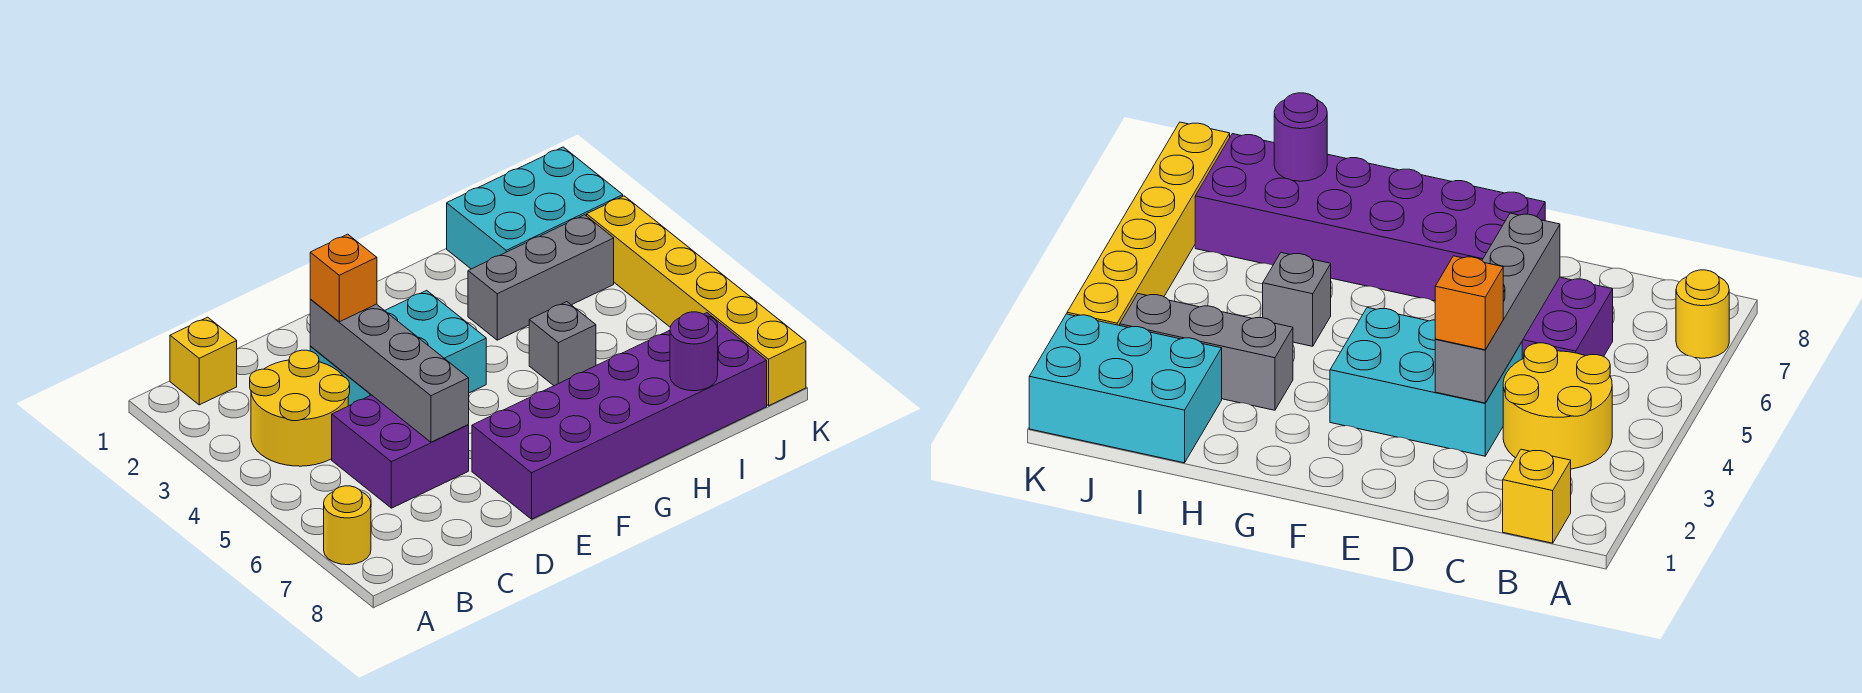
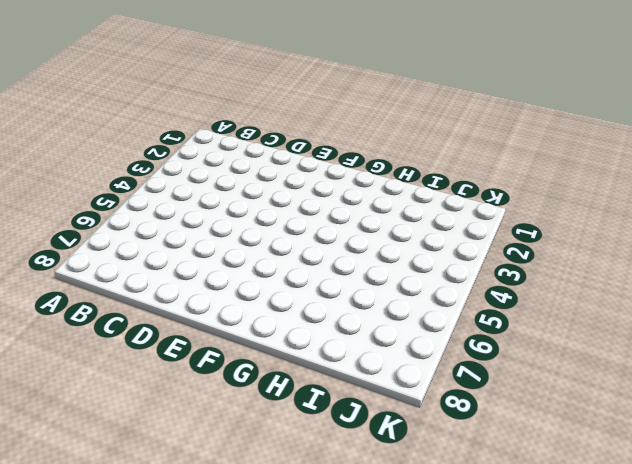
none -> yellow round brick A7 level 1
none -> yellow brick B1 level 1
none -> yellow round brick B3:C4 level 1

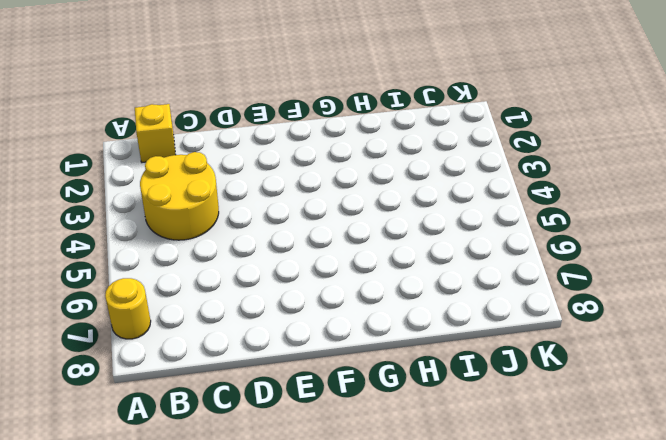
none -> purple brick C5:D6 level 1
none -> cyan brick D3:F4 level 1
none -> purple brick E7:J8 level 1

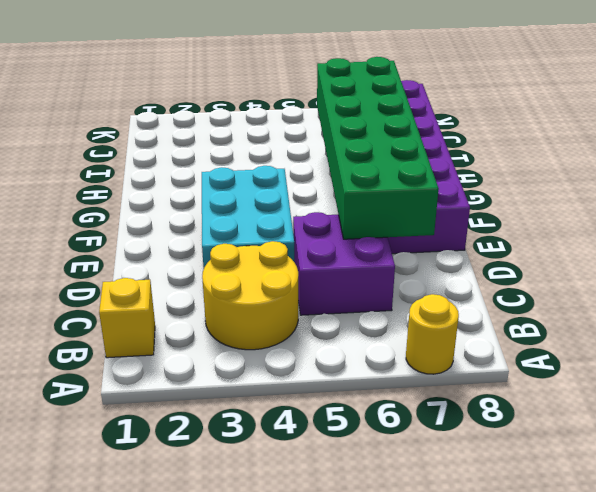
green brick D6:I7 level 2 -> grey brick D3:D6 level 2
none -> grey brick H3:J3 level 1
none -> grey brick H5 level 1
none -> cyan brick I1:K2 level 1

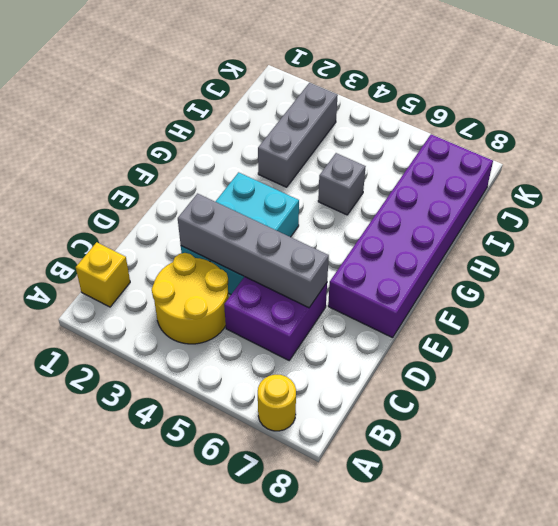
none -> cyan brick I1:K2 level 1
none -> yellow brick K3:K8 level 1
none -> purple round brick I8 level 2

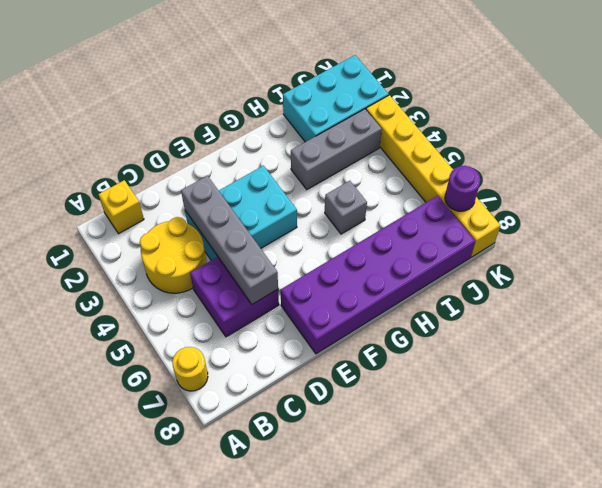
purple round brick K7 level 2 -> purple round brick I8 level 2
none -> orange brick D3 level 3

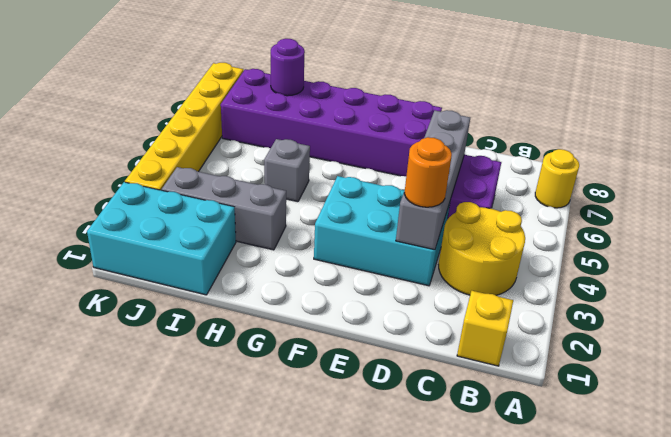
orange round brick D3 level 3 -> orange brick D3 level 3

